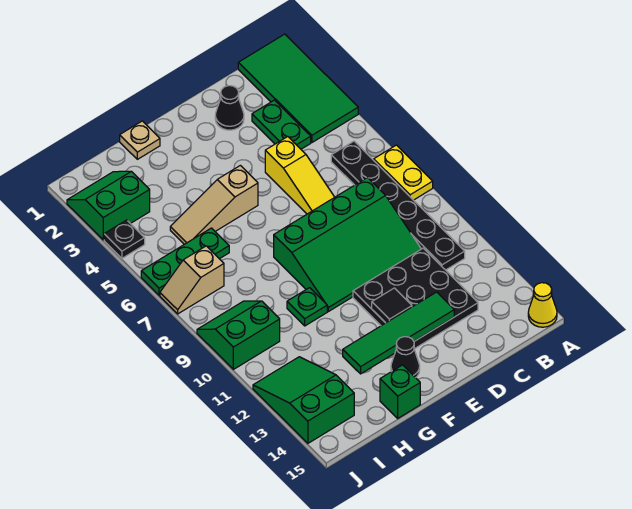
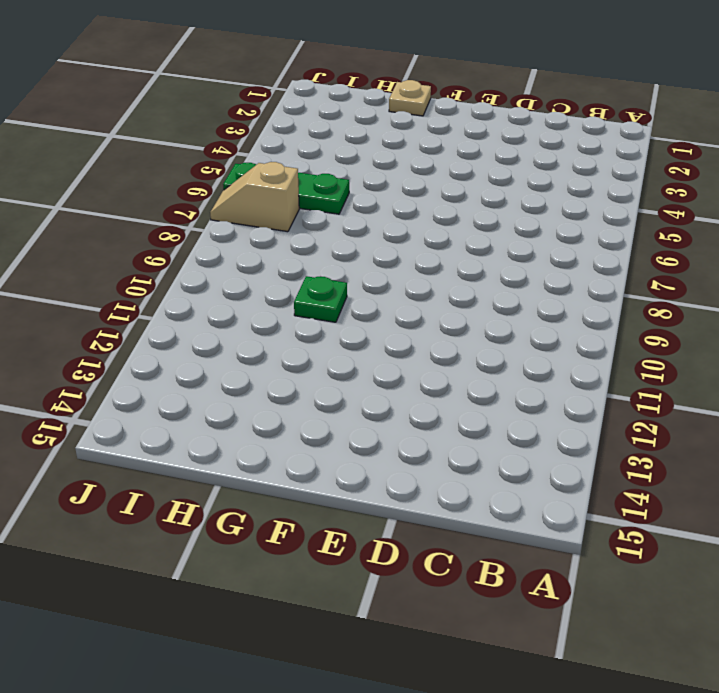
none -> green tile A1:B4 level 1
none -> yellow plate A7:A8 level 1
none -> yellow cone A15 level 1

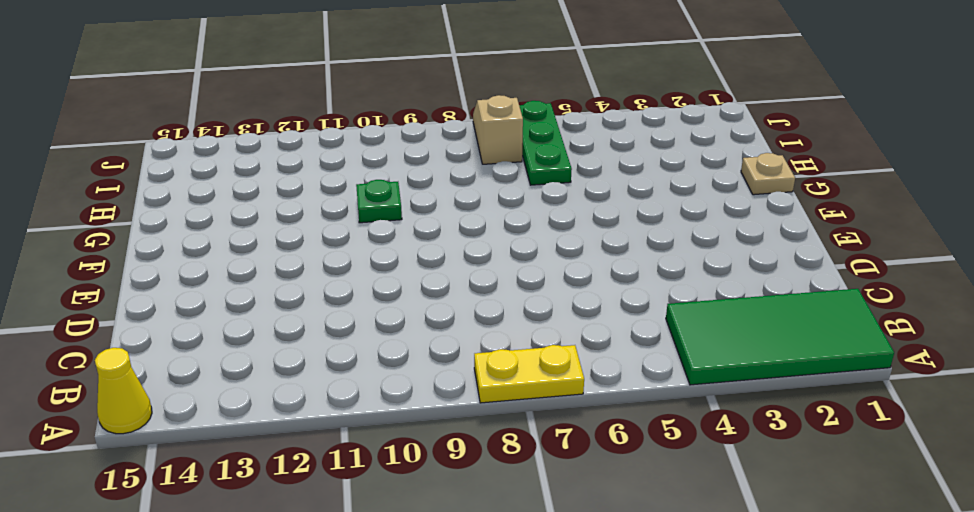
none -> black plate B6:B11 level 1
none -> green plate C3:C4 level 1
none -> green slope C8:F10 level 1 top 8

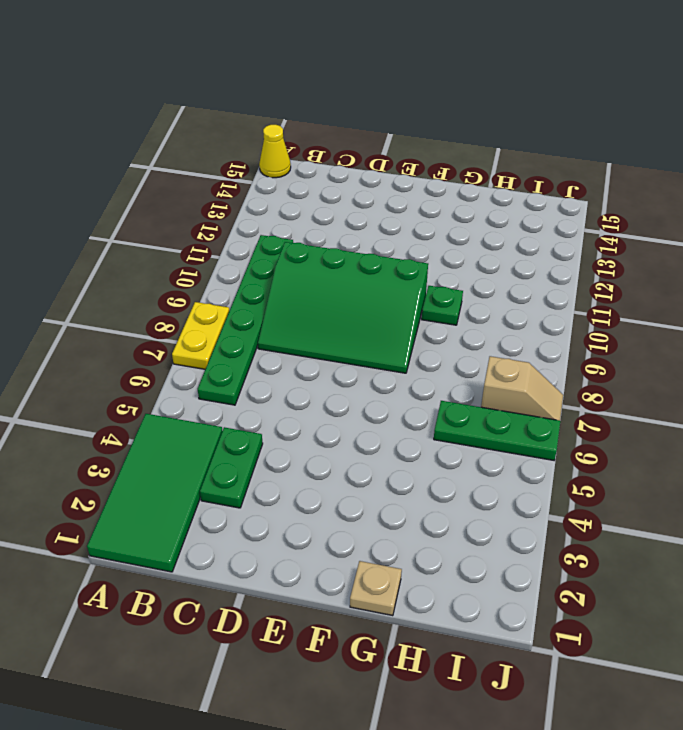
green plate B6:B11 level 1 -> black plate B6:B11 level 1
green slope C8:F10 level 1 top 10 -> green slope C8:F10 level 1 top 8
none -> black plate C11:E13 level 1
none -> black cone D2 level 1
none -> yellow slope D5:D7 level 1 top 5

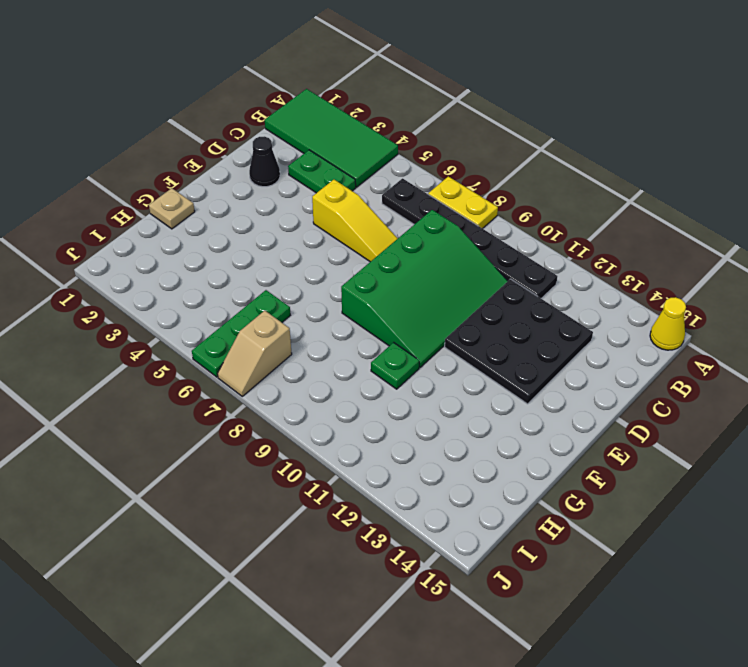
none -> tan slope F5:H5 level 1 top F
none -> black cone F14 level 1
none -> green brick G15 level 1

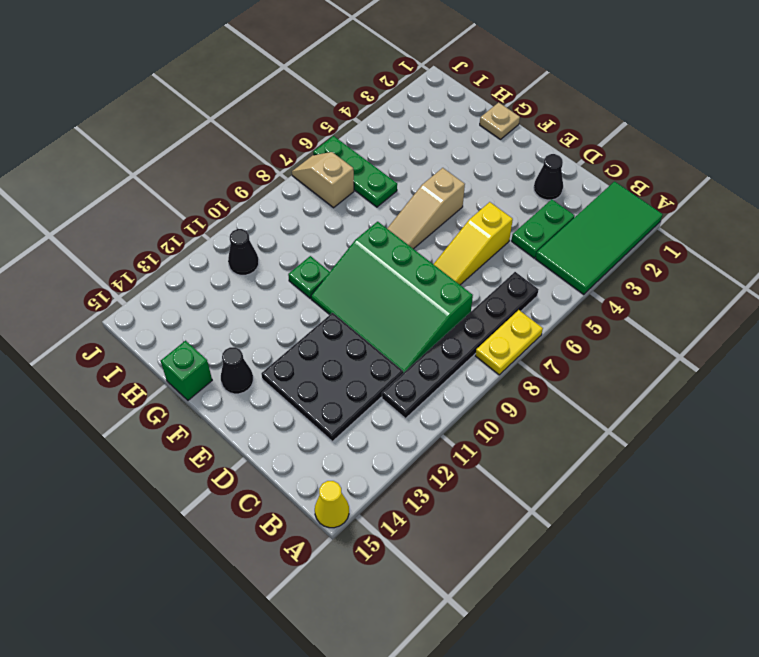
tan slope F5:F7 level 1 top 5 -> tan slope F5:H5 level 1 top F
black cone I11 level 1 -> none
none -> green slope I2:J3 level 1 top 3
none -> green slope I9:J10 level 1 top 10
none -> green slope I12:J14 level 1 top 14

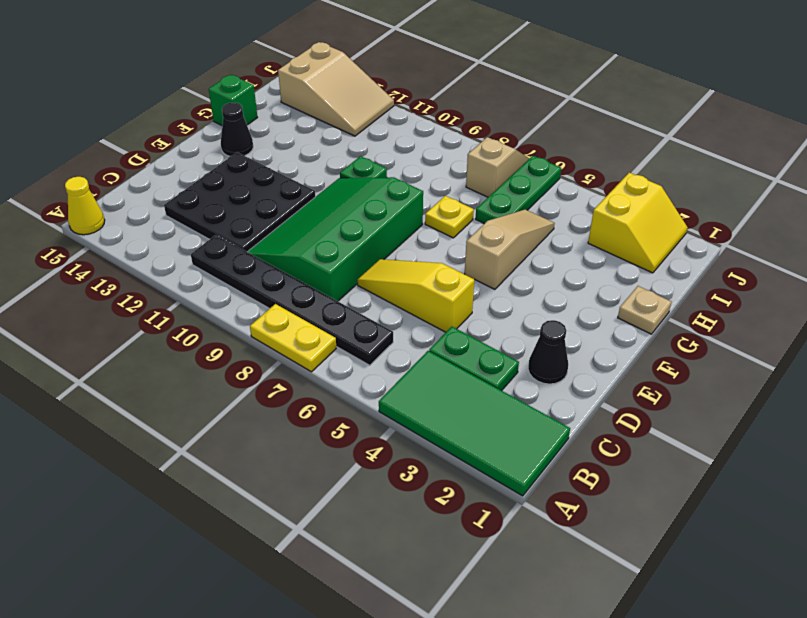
yellow plate G7 level 1 -> none
yellow slope I2:J3 level 1 top 3 -> green slope I2:J3 level 1 top 3
tan slope I12:J14 level 1 top 14 -> green slope I12:J14 level 1 top 14
none -> green slope I9:J10 level 1 top 10
none -> black plate J4 level 1
none -> green tile D13:G13 level 2

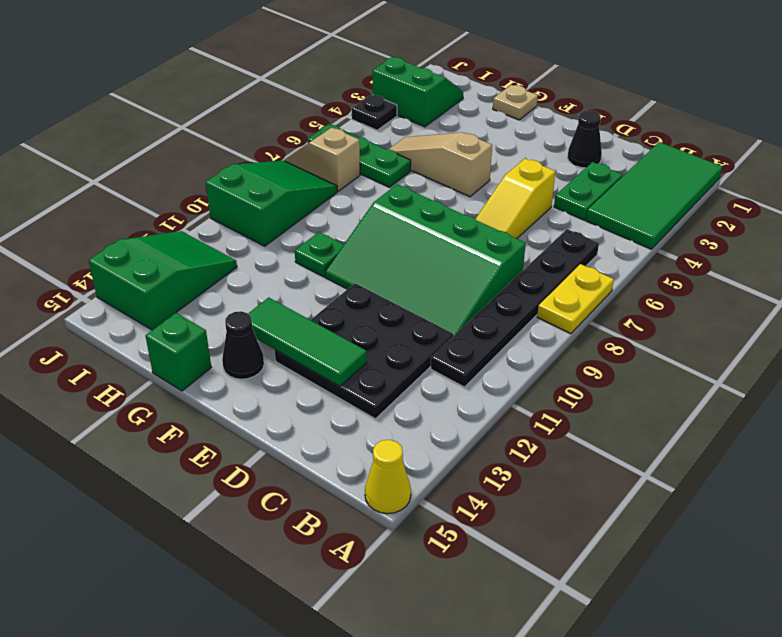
green tile D13:F13 level 2 -> green tile D13:G13 level 2
green slope I8:J10 level 1 top 10 -> green slope I9:J10 level 1 top 10
none -> black tile E12 level 2

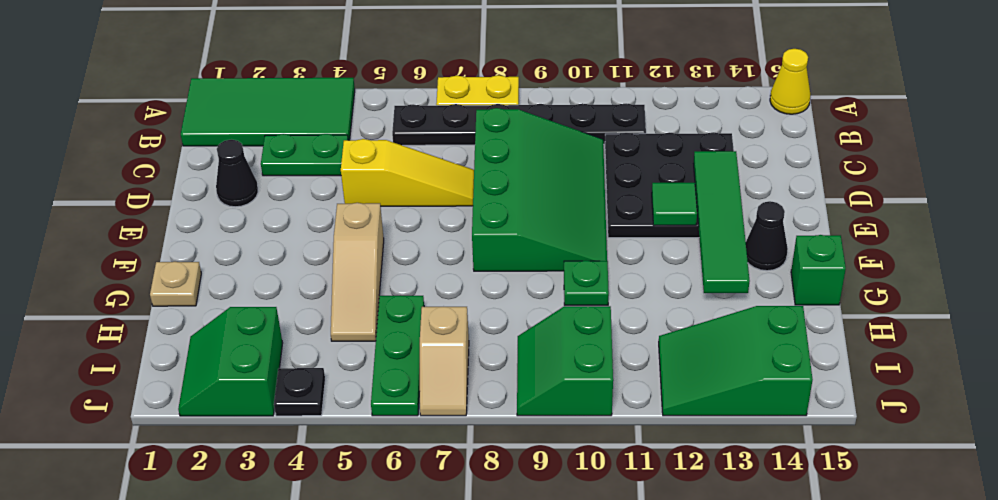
green tile E12 level 2 -> black tile E12 level 2

